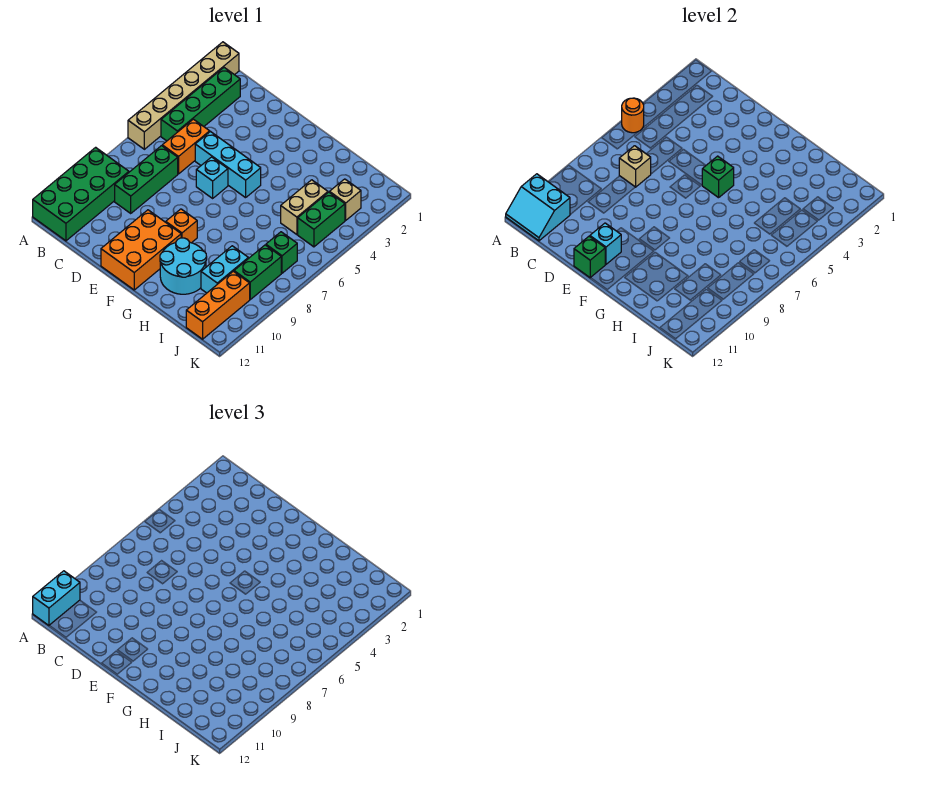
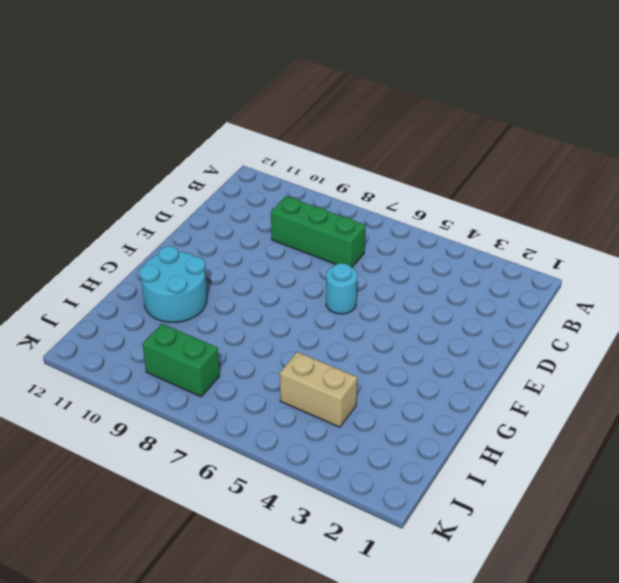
cyan round brick E6 level 1 -> cyan brick E6 level 1
none -> tan brick A1:A6 level 1
none -> green brick A9:B12 level 1
none -> green brick B2:B5 level 1

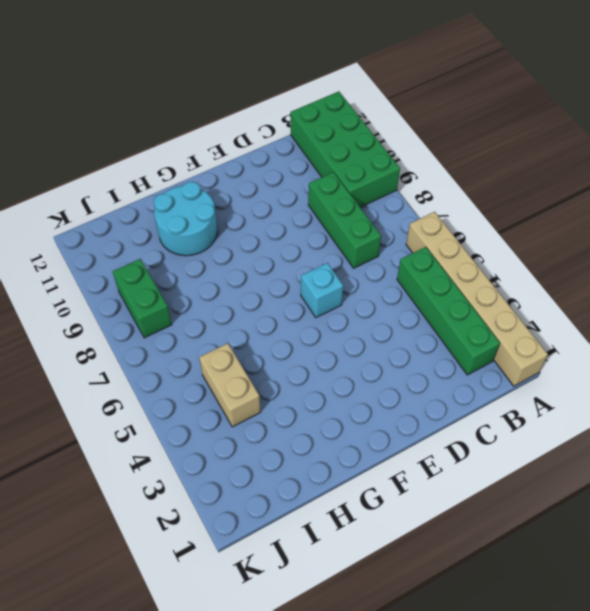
none -> orange brick C5:C6 level 1
none -> cyan brick D5:F5 level 1
none -> orange brick E10:F12 level 1

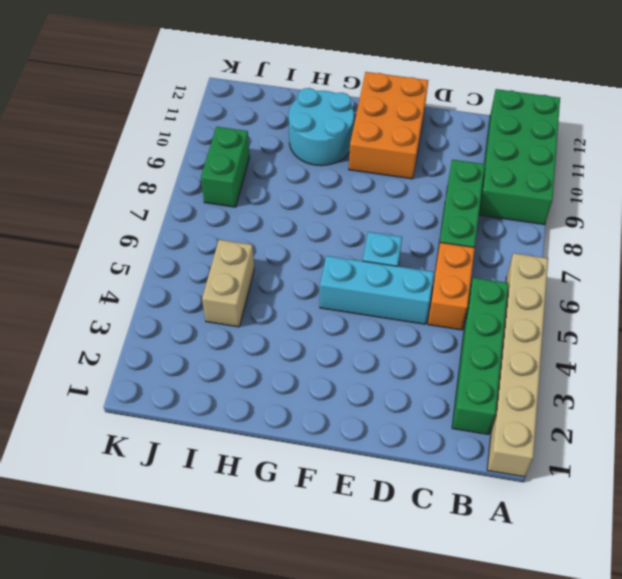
none -> orange brick F9 level 1
none -> cyan brick I9:I10 level 1
none -> tan brick J3 level 1

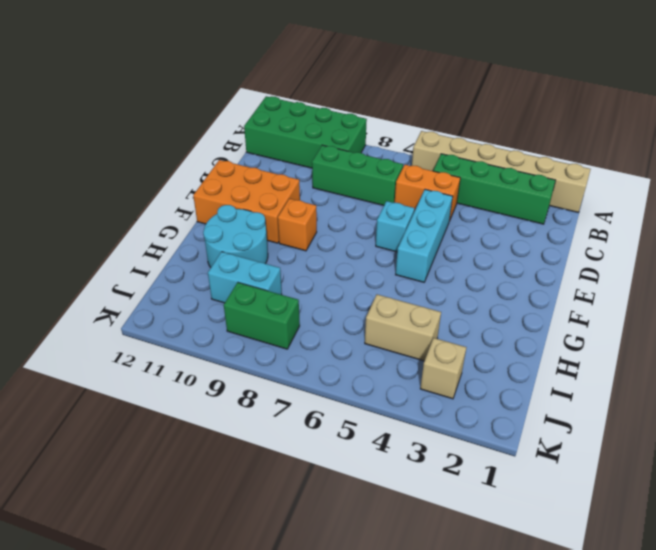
none -> green brick J4:J5 level 1
none -> green brick J7 level 1
none -> orange brick J10:J12 level 1

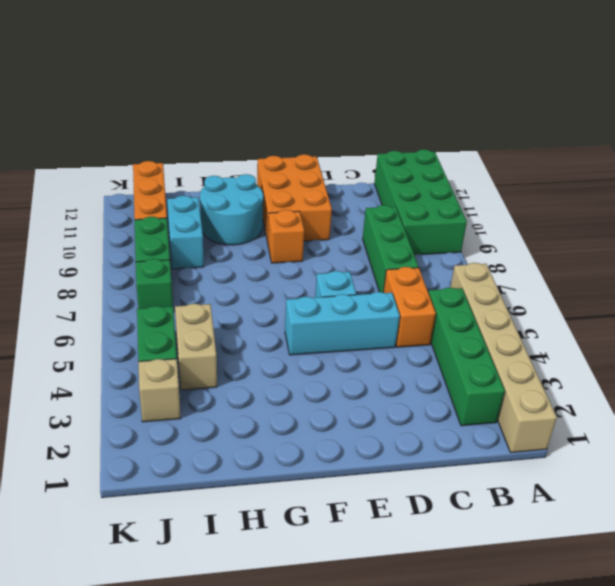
none -> orange round brick A5 level 2
none -> cyan slope A11:B12 level 2 top 11
none -> tan brick C7 level 2

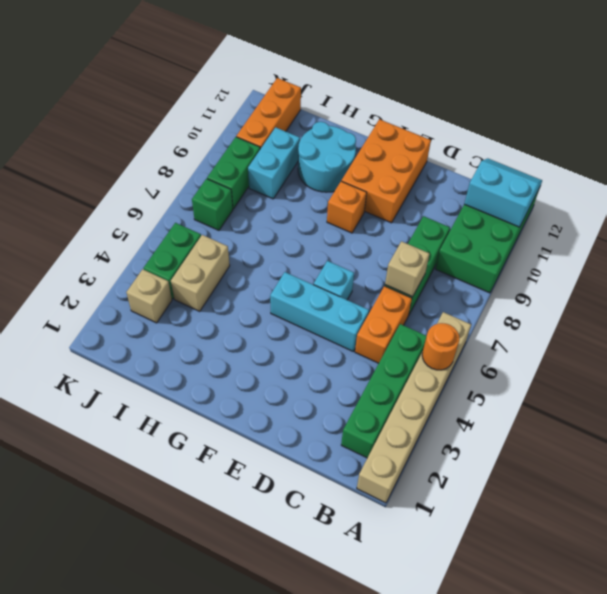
none -> cyan brick E11 level 2
none -> green brick E12 level 2
none -> green brick F5 level 2

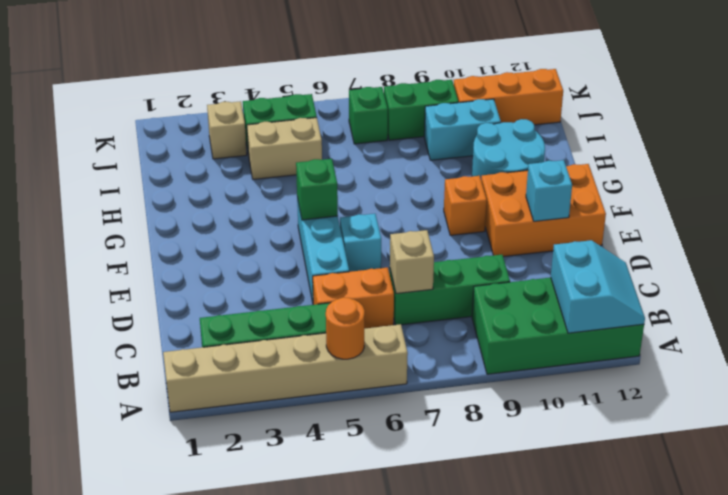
none -> green brick E12 level 2
none -> cyan brick A11:A12 level 3

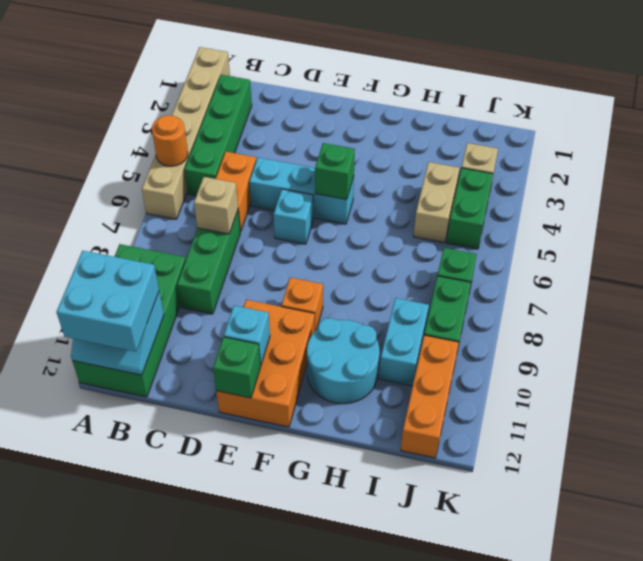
cyan brick A11:B12 level 3 -> cyan brick A11:A12 level 3

